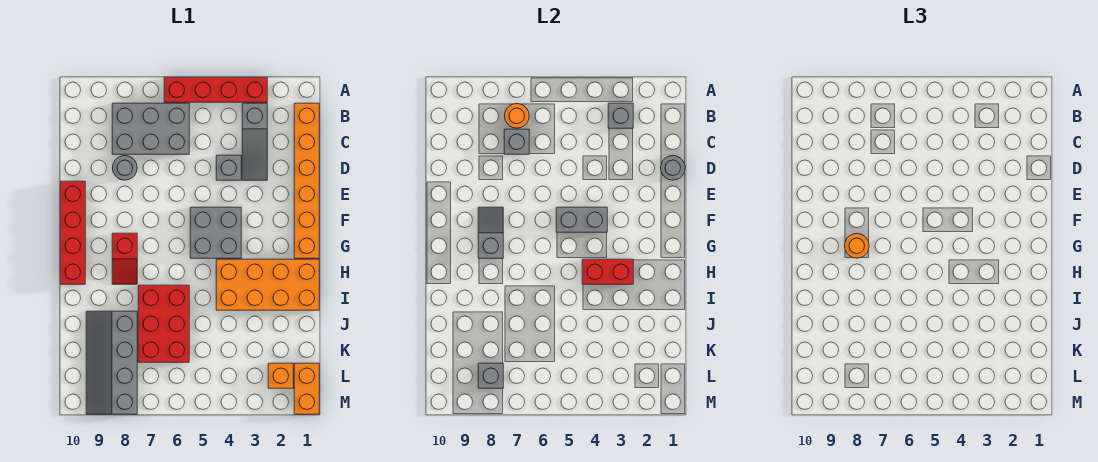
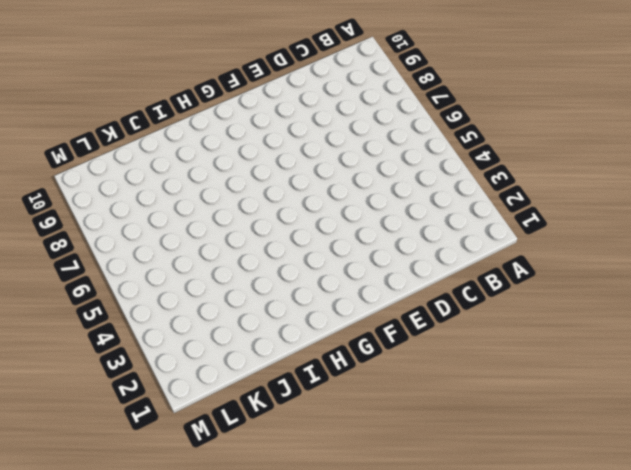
none -> red brick A3:A6 level 1
none -> orange brick B1:G1 level 1
none -> grey slope B3:D3 level 1 top B

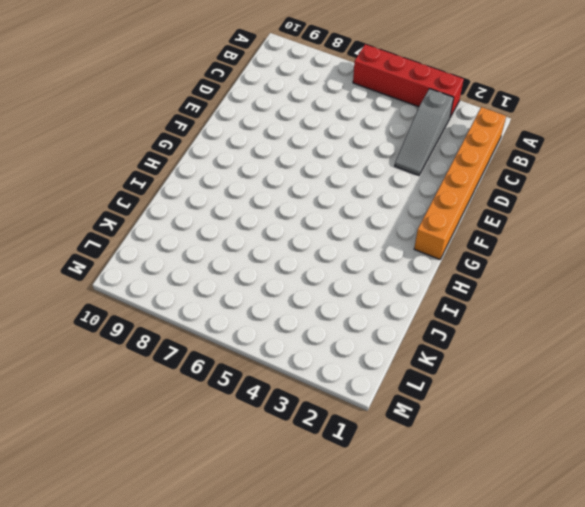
none -> grey brick B6:C8 level 1
none -> grey brick D4 level 1
none -> grey round brick D8 level 1

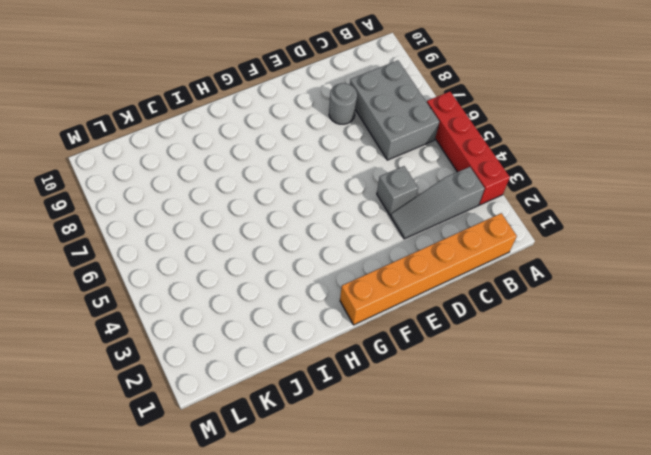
none -> red brick E10:H10 level 1
none -> grey brick F4:G5 level 1
none -> red slope G8:H8 level 1 top G

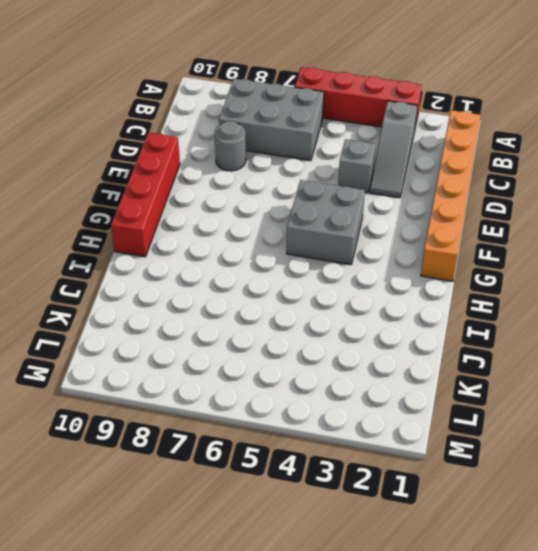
none -> red slope G8:H8 level 1 top G
none -> orange brick H1:I4 level 1
none -> red brick I6:K7 level 1

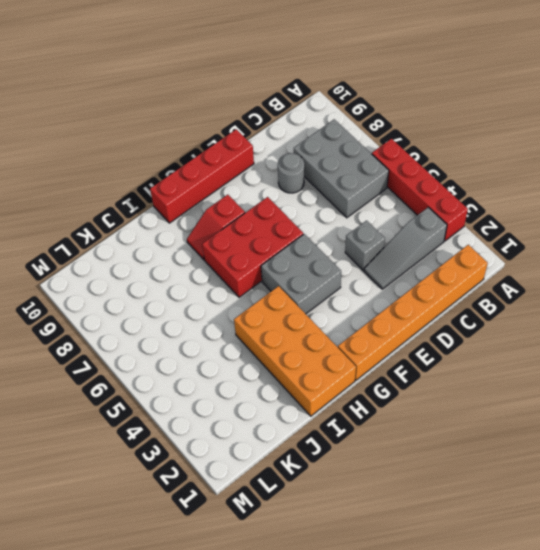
red brick F6:H7 level 1 -> red brick I6:K7 level 1
none -> grey slope J8:M9 level 1 top 8
none -> orange brick L1:M1 level 1
none -> orange brick L2 level 1

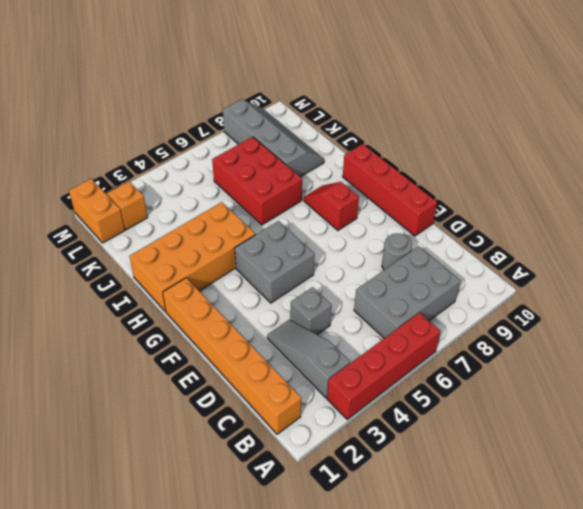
none -> grey brick B3 level 2
none -> orange round brick B7 level 2
none -> grey brick C7 level 2

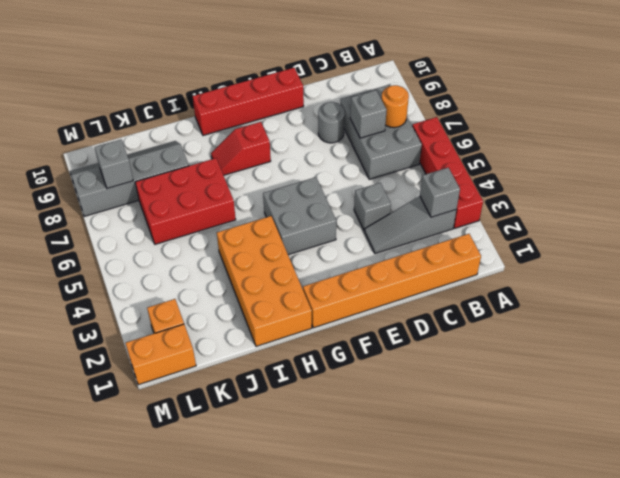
none -> grey round brick D1 level 2
none -> grey brick F4:F5 level 2
none -> grey slope F8:G8 level 2 top G

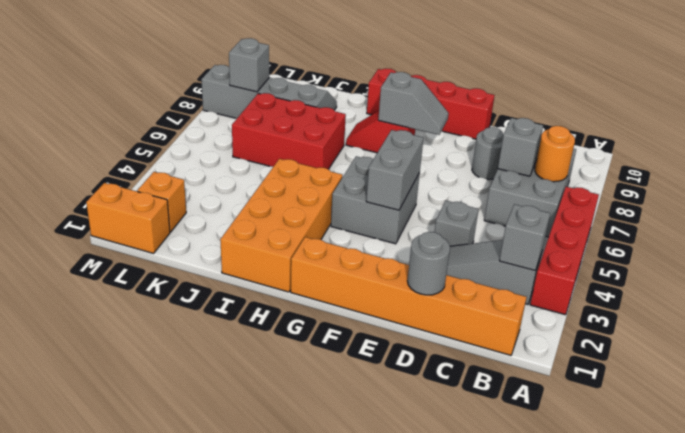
none -> red brick H3:H4 level 2
none -> orange round brick G8 level 3

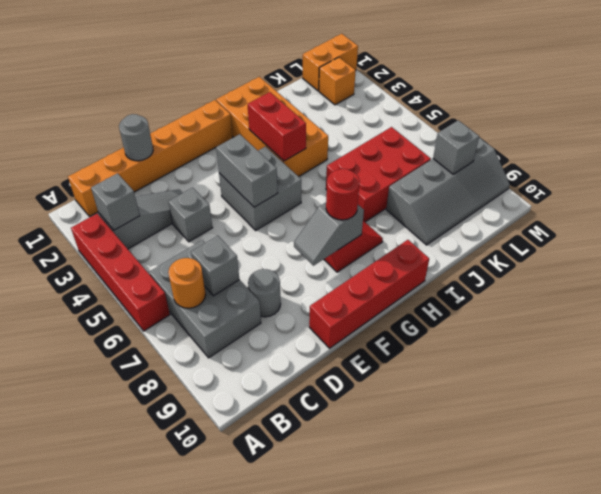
red round brick G8 level 3 -> orange round brick G8 level 3

